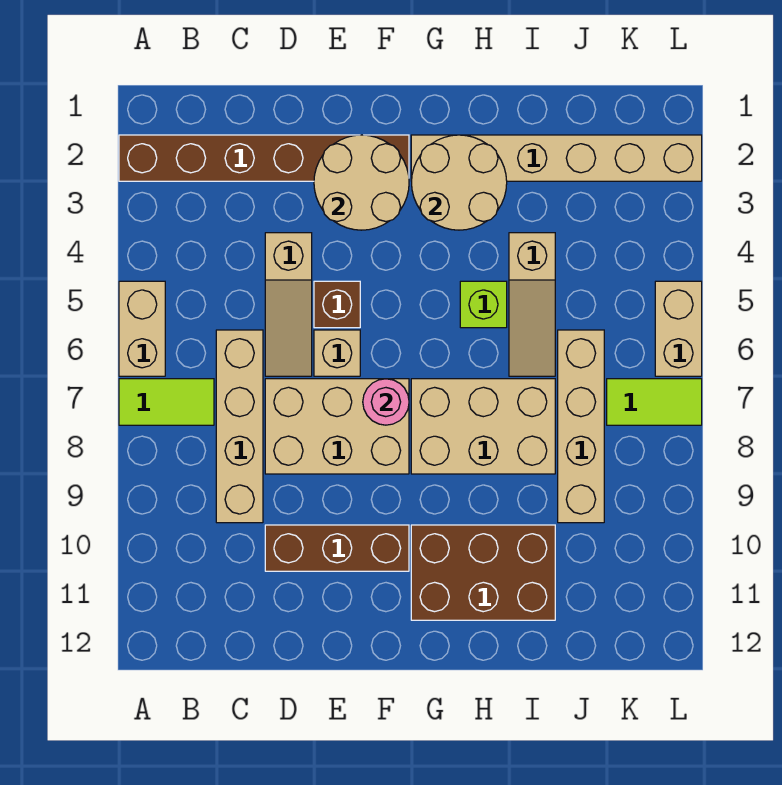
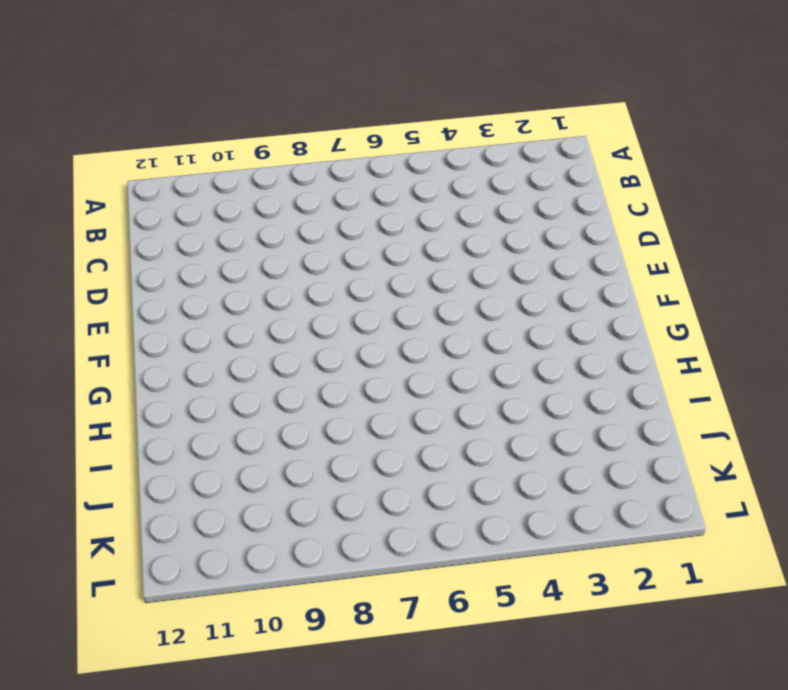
none -> brown brick A2:F2 level 1
none -> tan brick A5:A6 level 1
none -> lime tile A7:B7 level 1

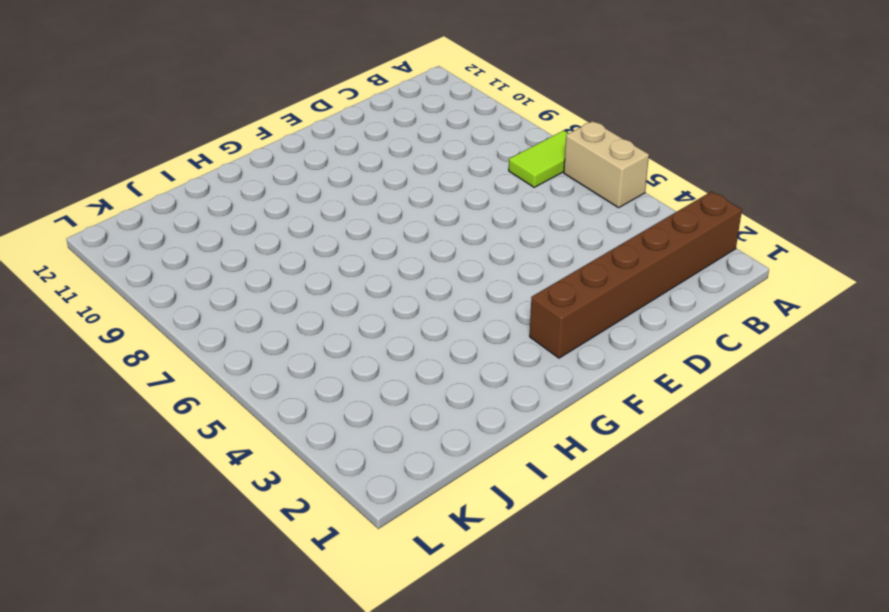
none -> tan brick C6:C9 level 1
none -> tan slope D4:D6 level 1 top 4
none -> tan brick D7:F8 level 1

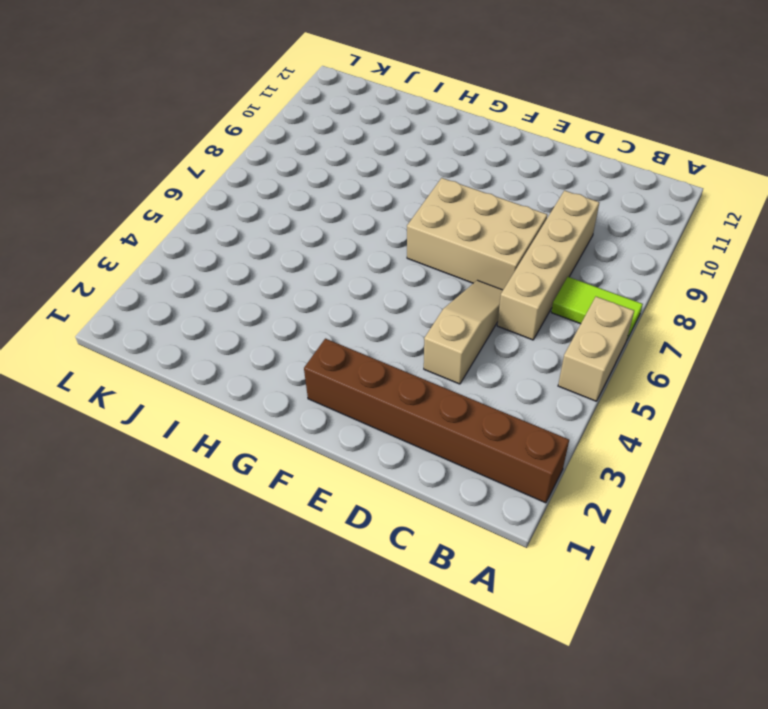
none -> brown brick D10:F10 level 1
none -> brown brick E5 level 1
none -> tan brick E6 level 1

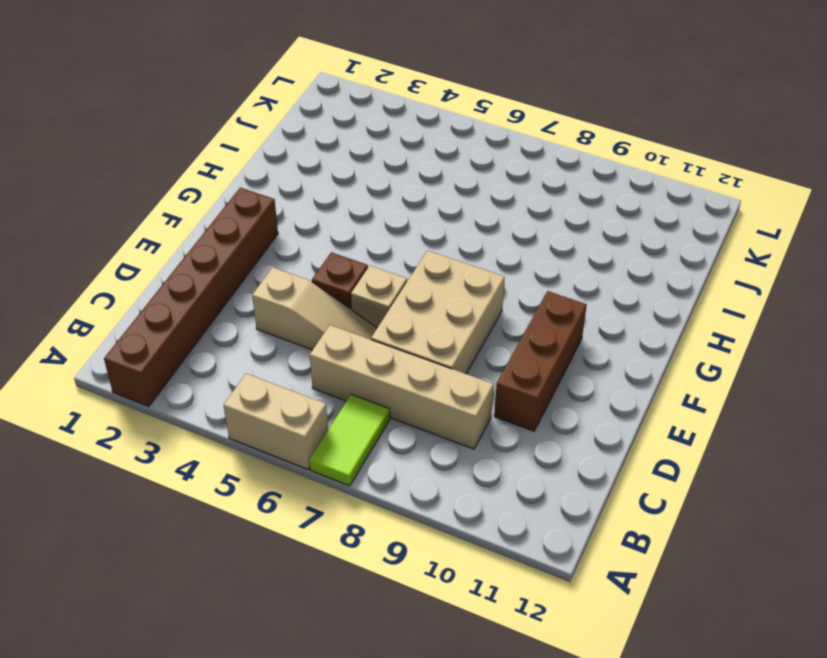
none -> tan brick G2:L2 level 1
none -> tan brick G7:I8 level 1
none -> brown brick G10:I11 level 1

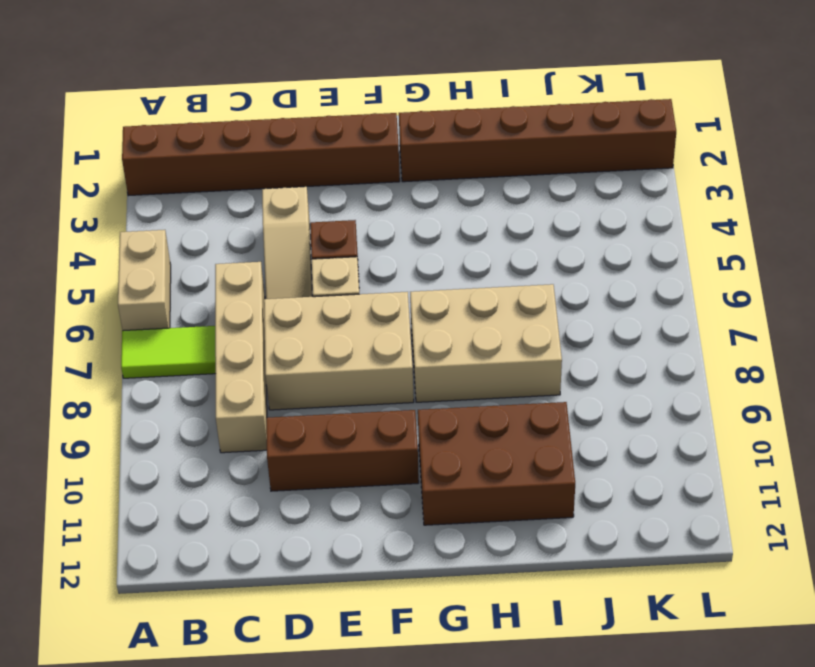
brown brick G2:L2 level 1 -> tan brick G2:L2 level 1
none -> lime brick H5 level 1
none -> tan slope I4:I6 level 1 top 4
none -> tan brick J6:J9 level 1

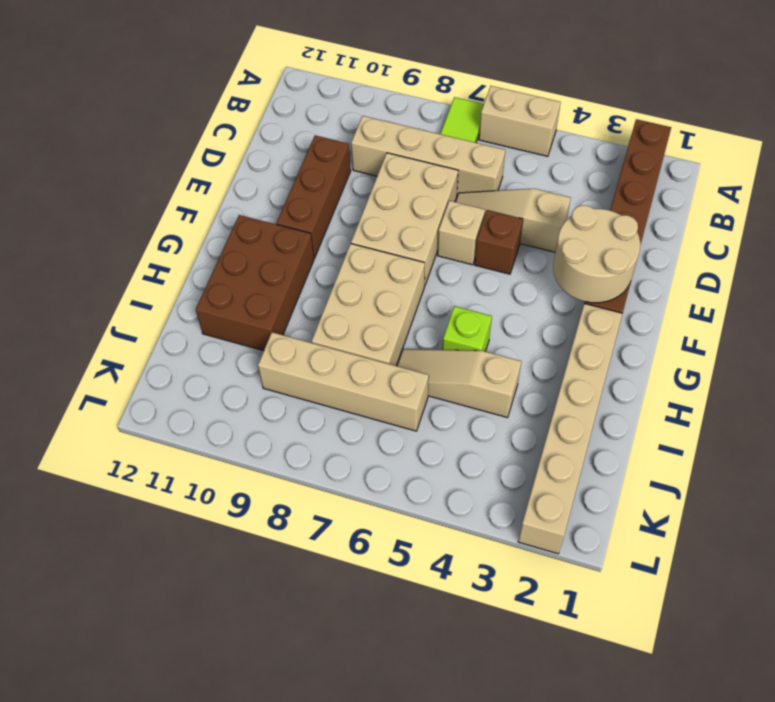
none -> lime tile K7:L7 level 1
none -> tan brick L5:L6 level 1
none -> pink round brick F7 level 2

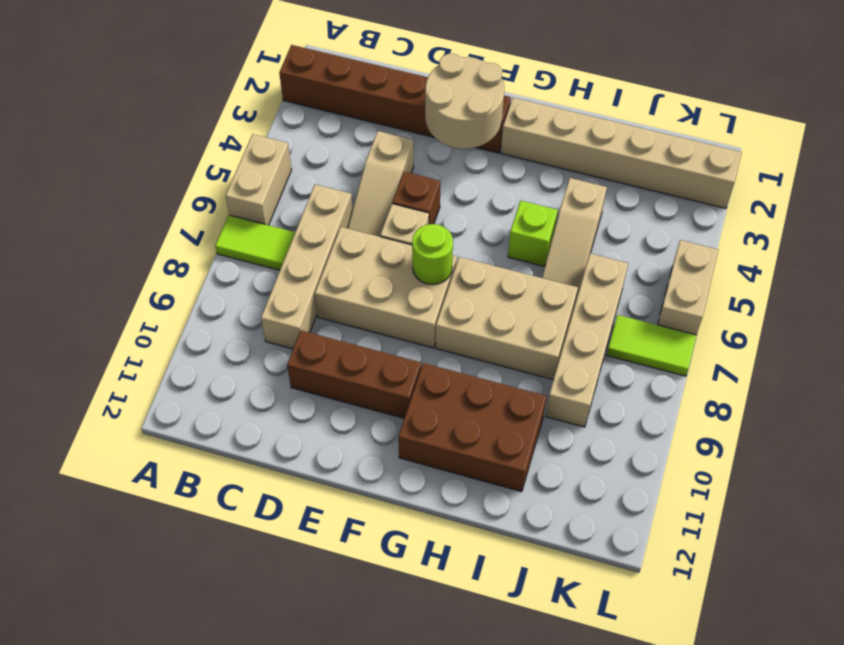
lime round brick F7 level 2 -> pink round brick F7 level 2
none -> tan round brick G2:H3 level 2

